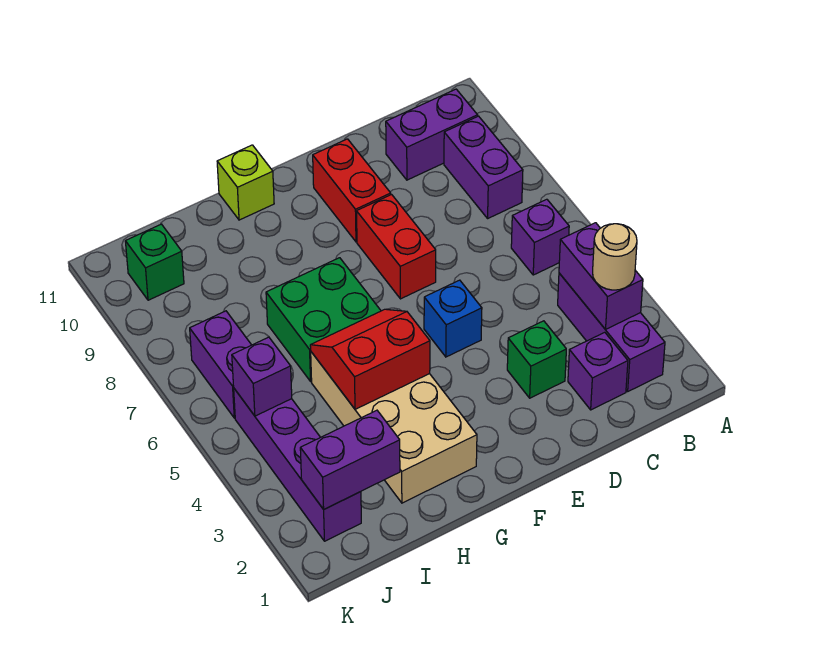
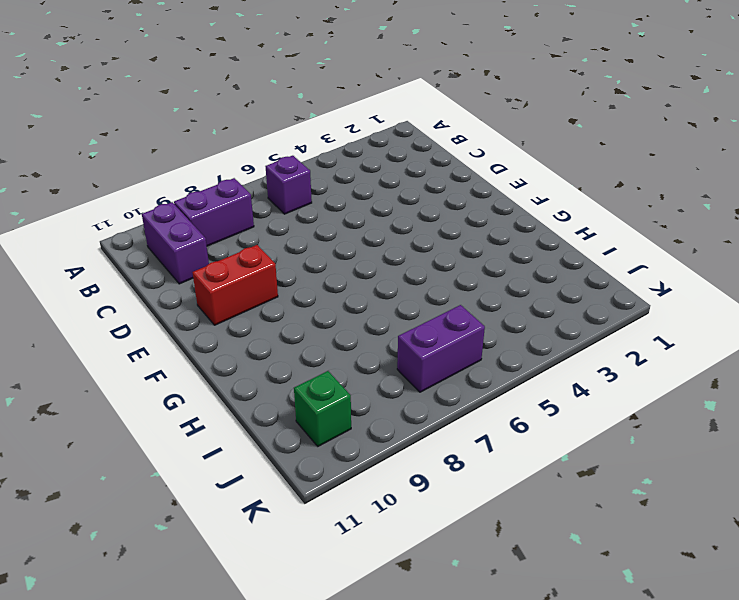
none -> purple brick B2:B4 level 1
none -> purple brick C2 level 1
none -> green brick D3 level 1

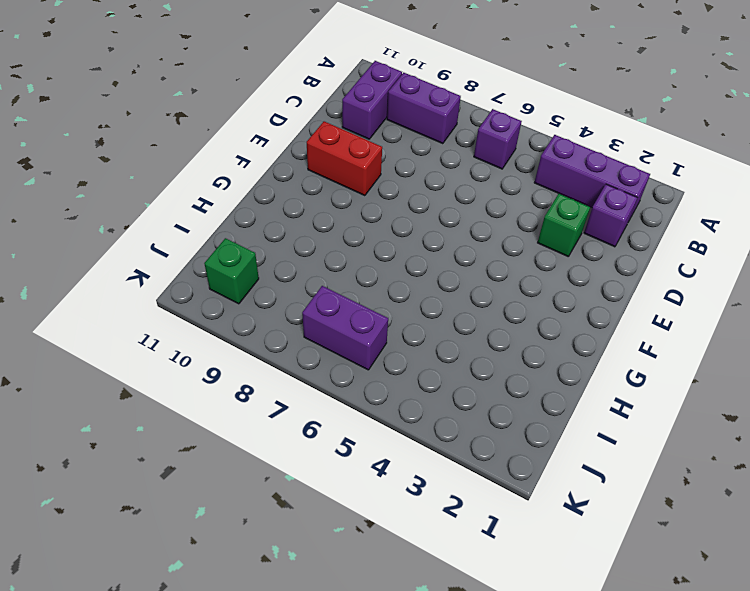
none -> blue brick E5 level 1
none -> red brick E7:E8 level 1
none -> tan brick G2:H5 level 1

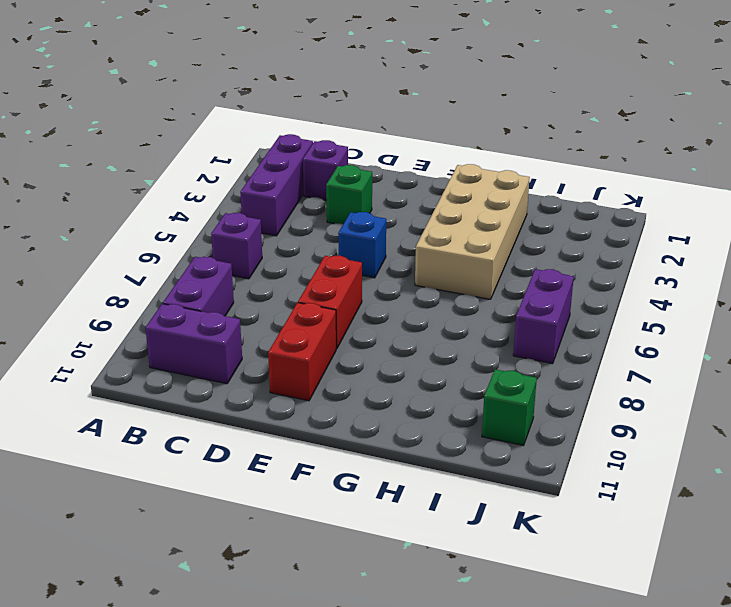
none -> green brick G6:H7 level 1
none -> lime brick G11 level 1
none -> purple brick J2:J5 level 1

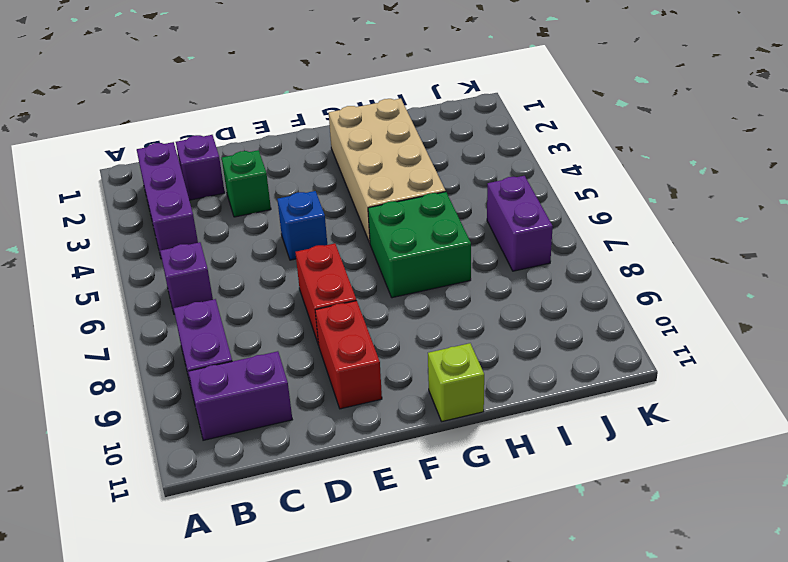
none -> purple brick J2:J5 level 1
none -> green brick J10 level 1
none -> purple brick B3:B4 level 2

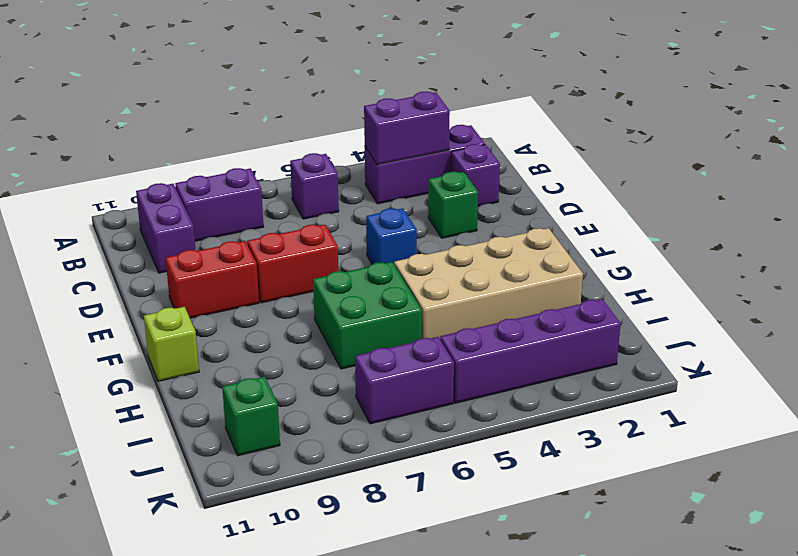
none -> red slope G4:H5 level 2 top 4
none -> purple brick I2:J2 level 2
none -> purple brick J5 level 2

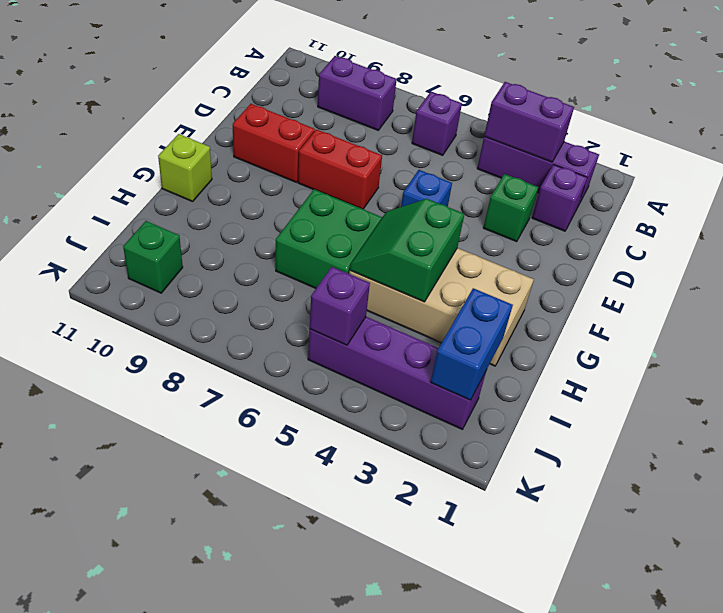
green slope G4:H5 level 2 top 4 -> red slope G4:H5 level 2 top 4
blue brick I2:J2 level 2 -> purple brick I2:J2 level 2
none -> purple brick B10:C10 level 1
none -> purple brick J6:J7 level 1
none -> tan round brick B3 level 3

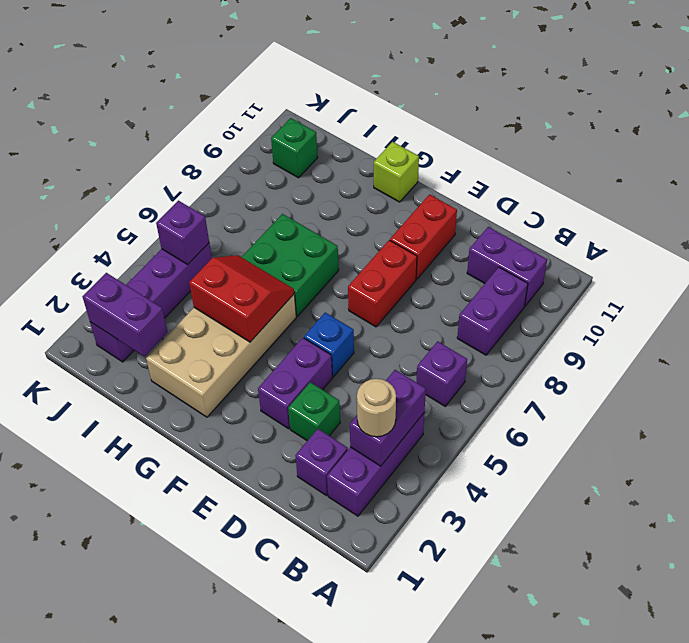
purple brick E3:E4 level 1 -> purple brick J6:J7 level 1

